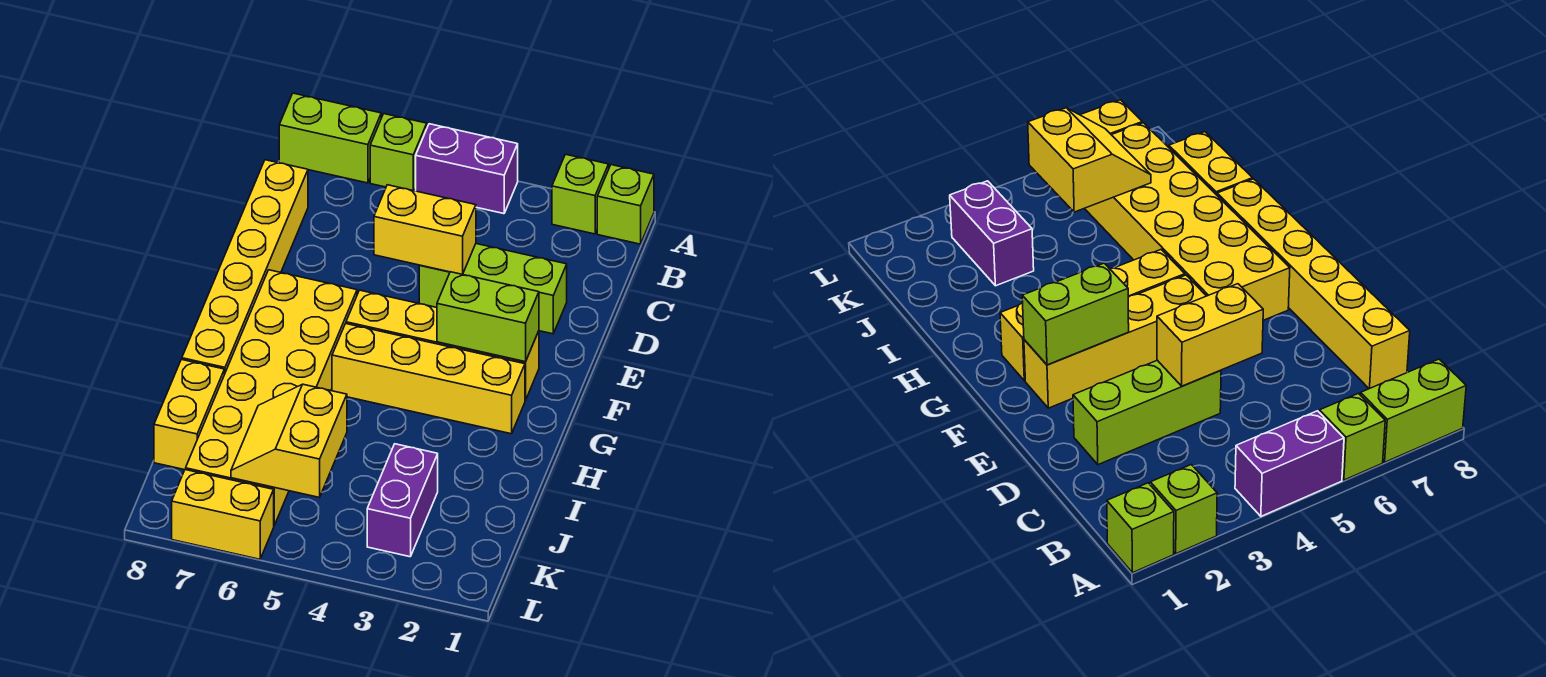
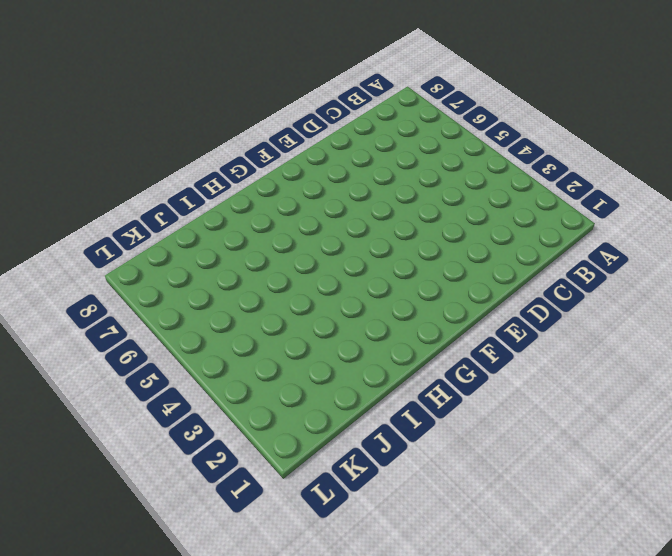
none -> lime brick A1 level 1
none -> lime brick A2 level 1
none -> purple brick A4:A5 level 1

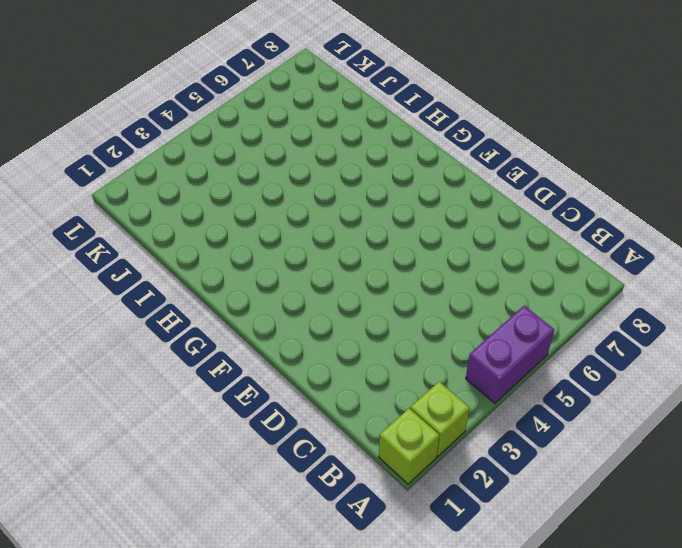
none -> lime brick A6 level 1
none -> lime brick A7:A8 level 1
none -> yellow brick C8:H8 level 1

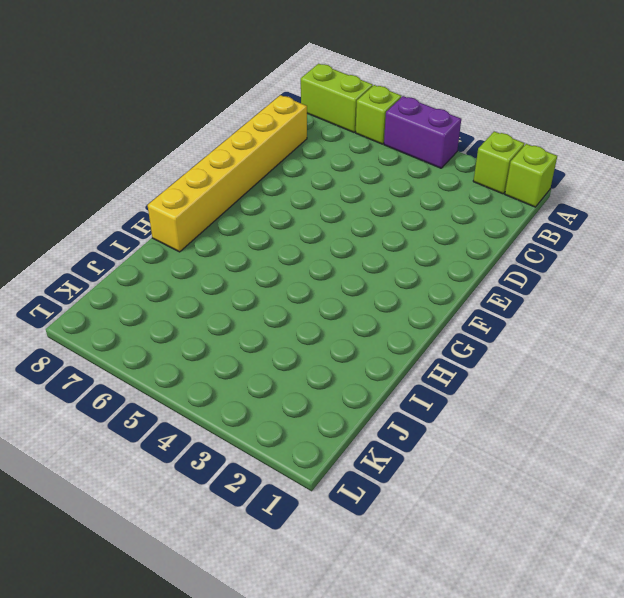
none -> lime brick D2:D4 level 1
none -> yellow brick F2:F5 level 1
none -> yellow brick F6:K7 level 1

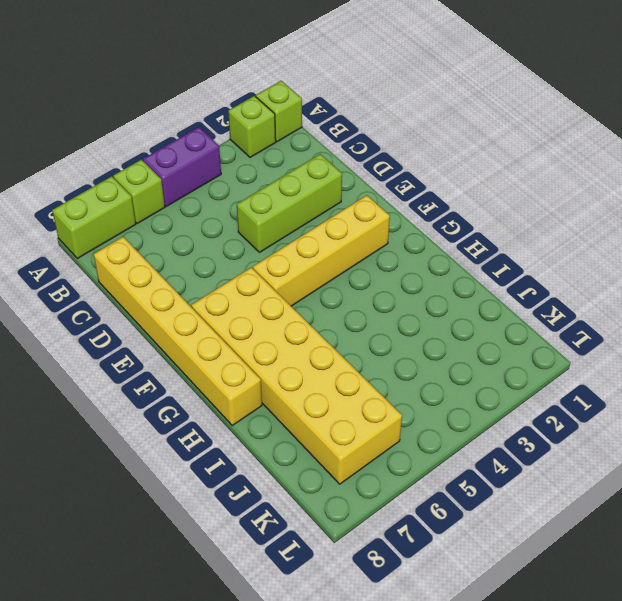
none -> yellow brick G2:G5 level 1
none -> yellow brick I8:J8 level 1
none -> purple brick J3:K3 level 1

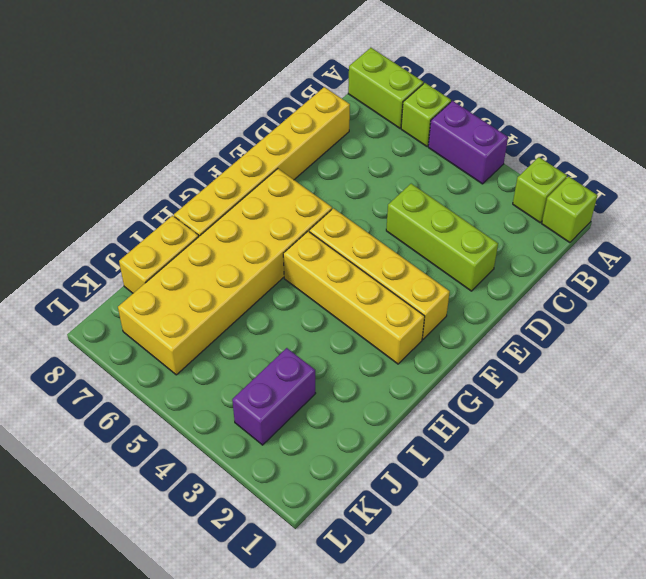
none -> yellow brick L6:L7 level 1
none -> yellow brick D4:D5 level 2
none -> lime brick F2:F3 level 2

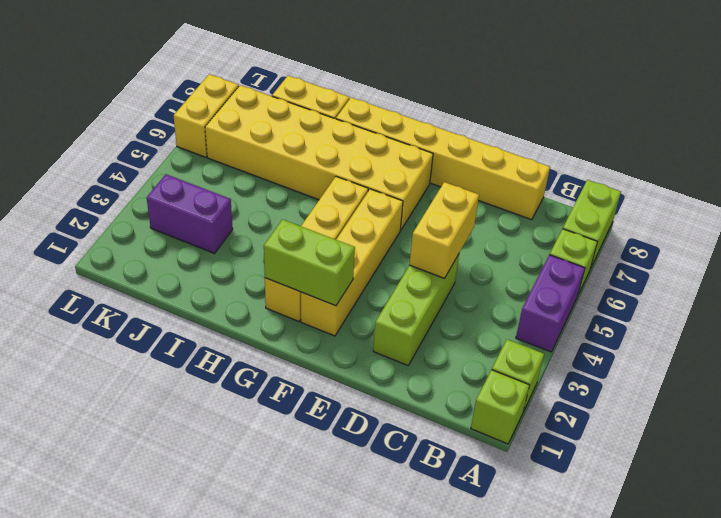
lime brick F2:G2 level 2 -> lime brick F2:F3 level 2
none -> yellow slope J5:K6 level 2 top 5

